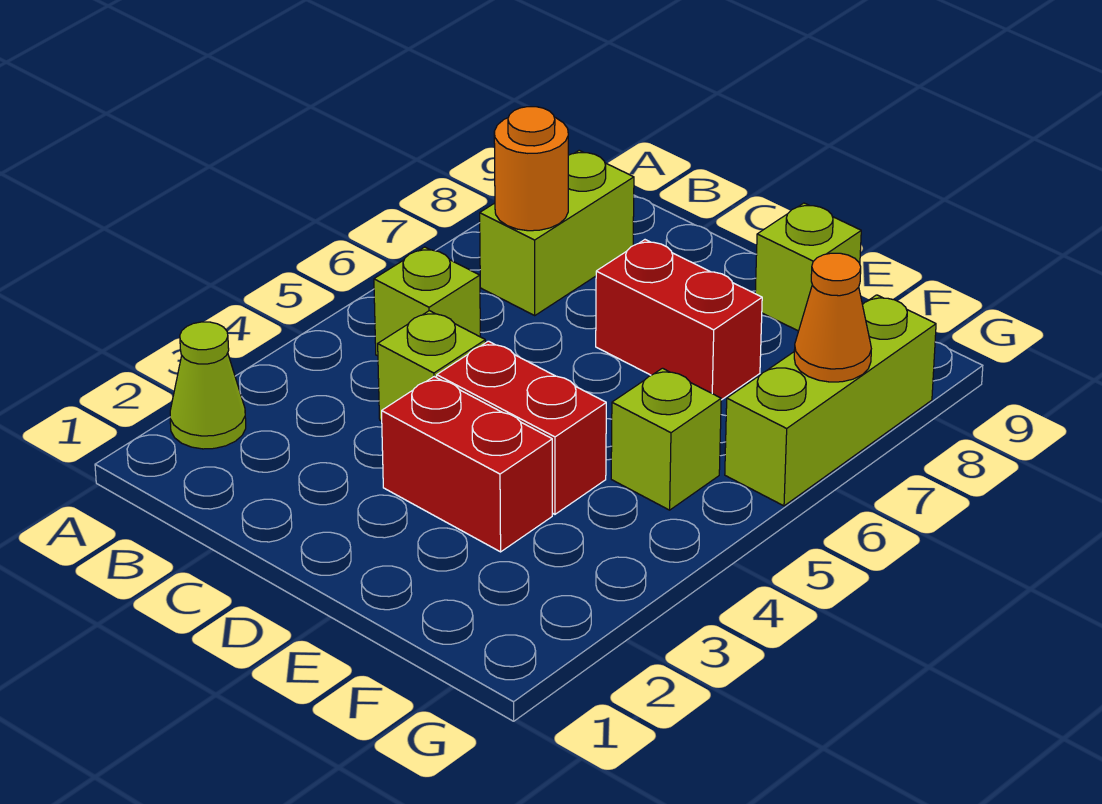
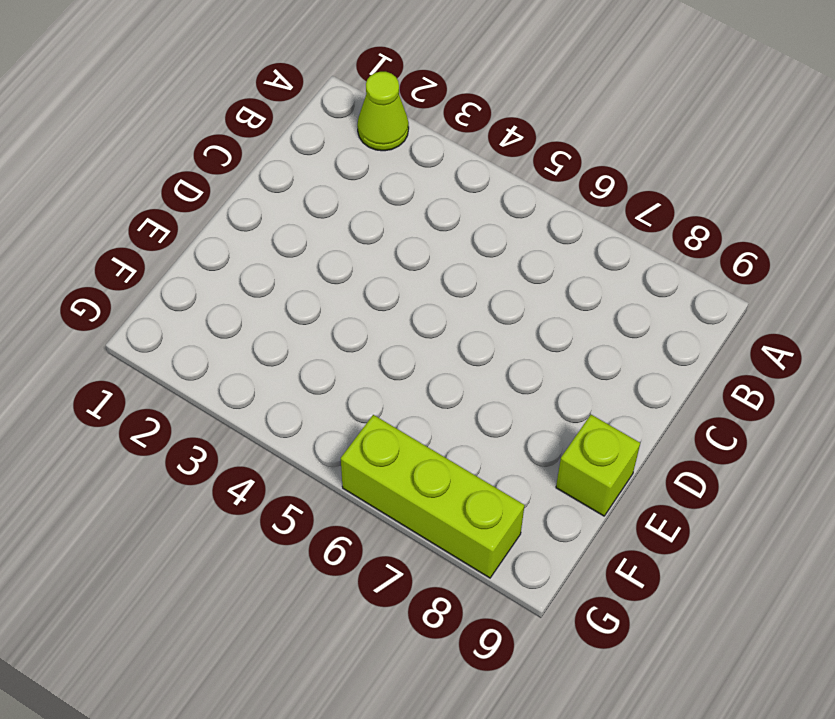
none -> lime brick B5 level 1
none -> lime brick B7:B8 level 1
none -> lime brick C4 level 1

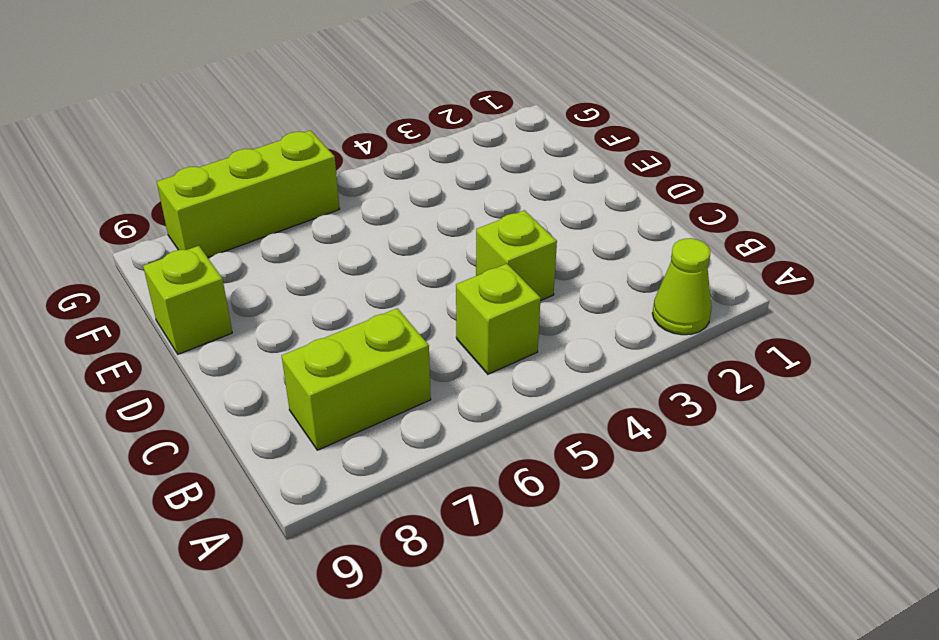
none -> red brick D3:E3 level 1
none -> red brick D4:E4 level 1
none -> red brick D7:E7 level 1

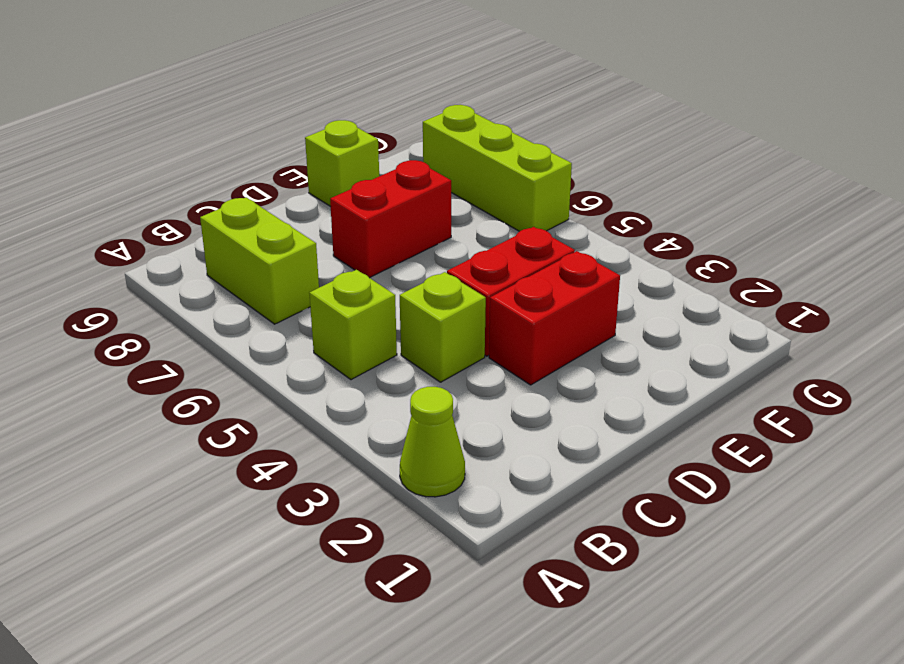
none -> lime brick F5 level 1
none -> orange round brick B7 level 2
none -> orange cone G7 level 2

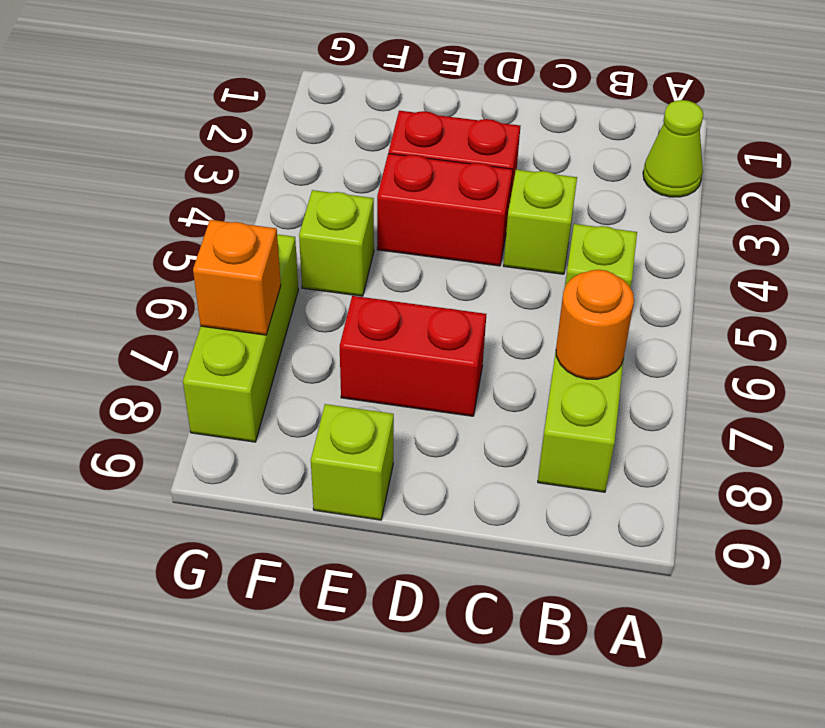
orange brick G7 level 2 -> orange cone G7 level 2

